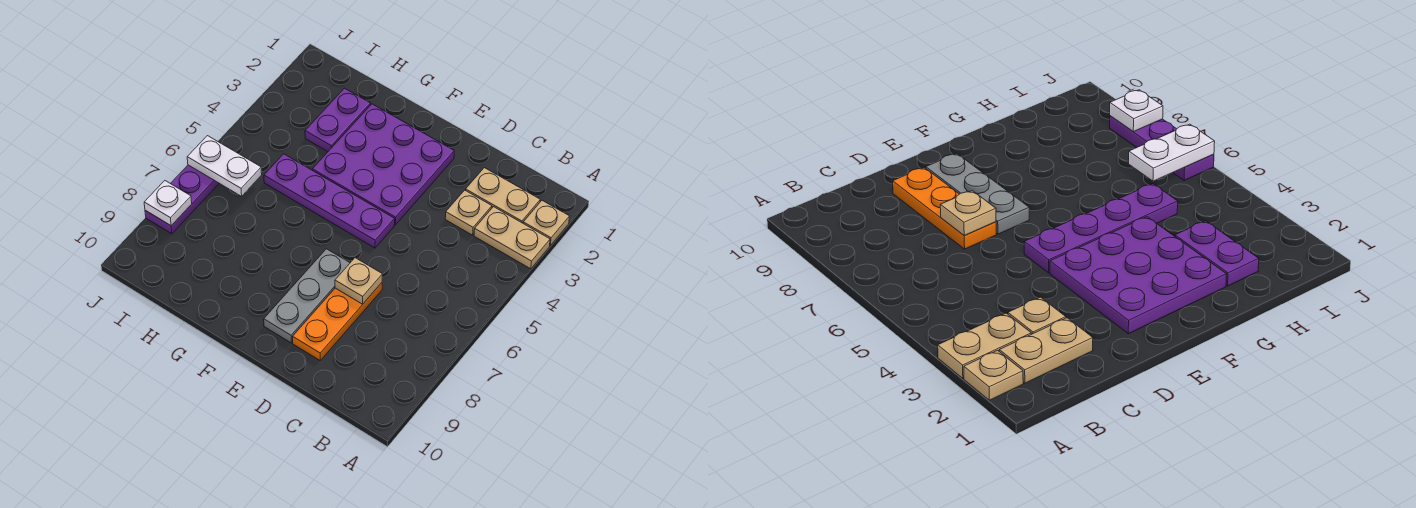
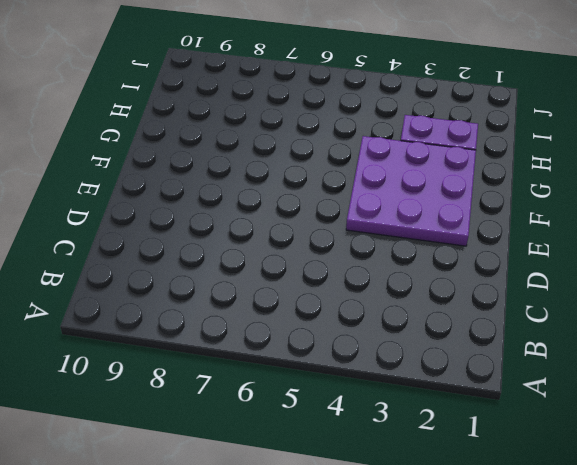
none -> tan plate A2 level 1
none -> tan plate A3:B3 level 1
none -> tan plate B2:C2 level 1

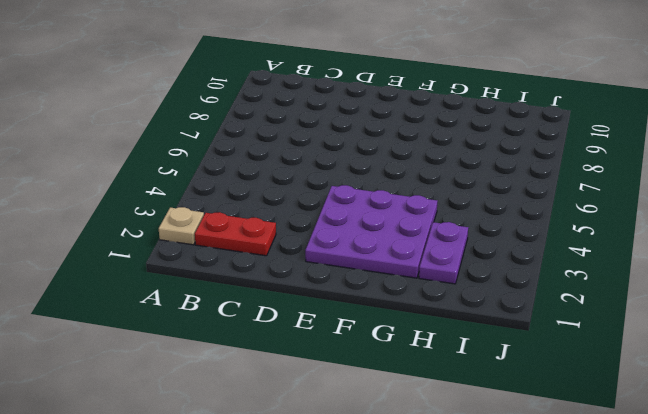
red plate B2:C2 level 1 -> tan plate B2:C2 level 1
none -> tan plate A3:B3 level 1
none -> tan plate C3 level 1
none -> orange plate D7:D9 level 1

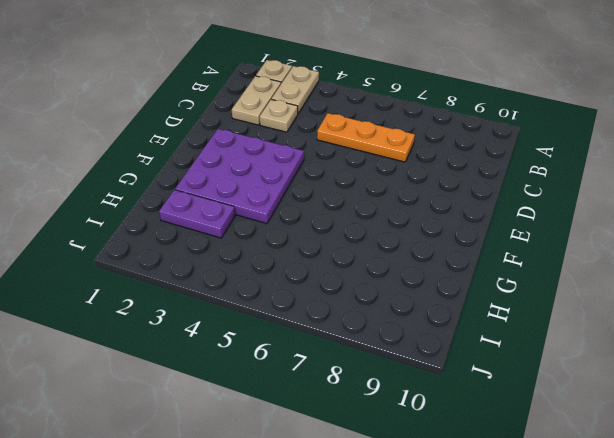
orange plate C5:C7 level 1 -> orange plate D7:D9 level 1
none -> purple plate E5:H5 level 1
none -> grey plate E7:E9 level 1
none -> purple plate J6:J8 level 1

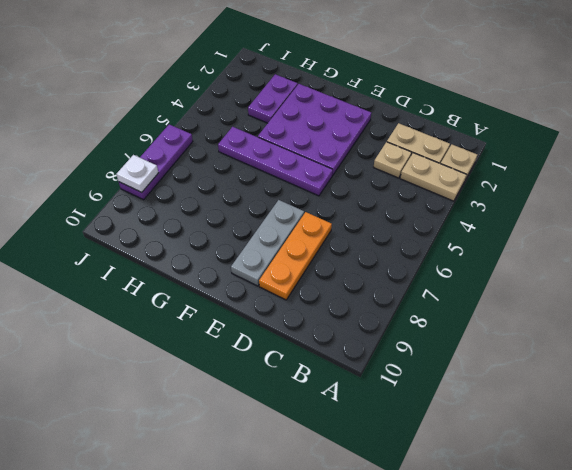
none -> tan plate D7 level 2
none -> white plate I6:J6 level 2

